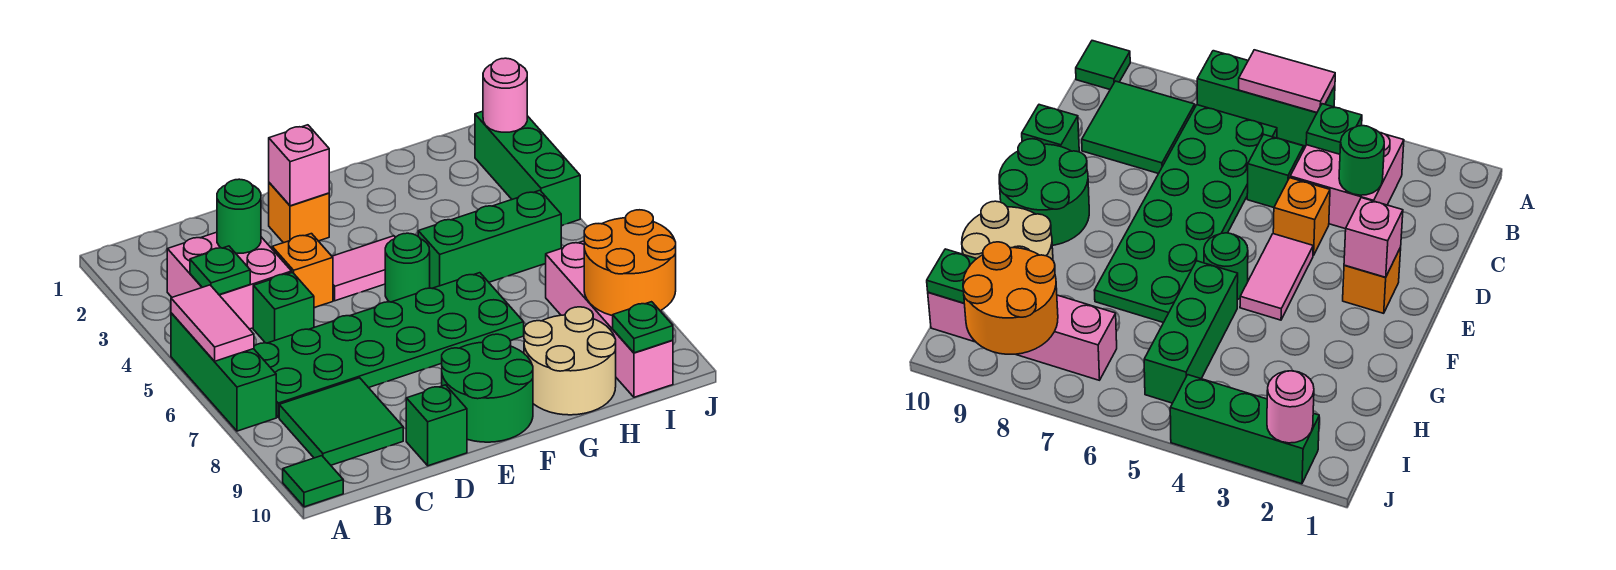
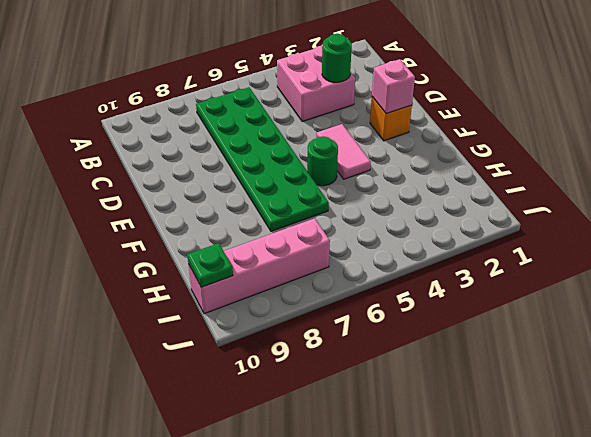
none -> green brick A5:A7 level 1
none -> green tile A10 level 1
none -> green tile B8:C9 level 1

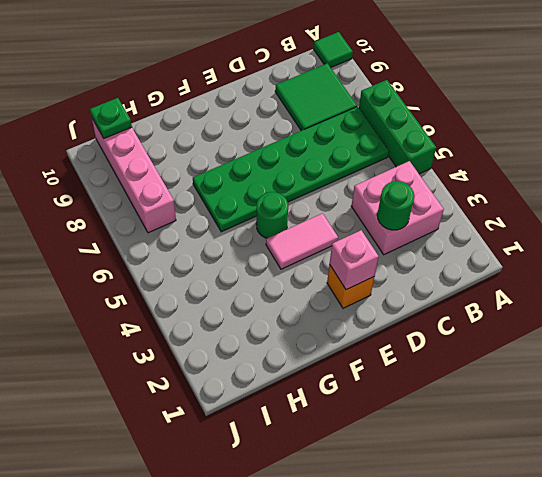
none -> green brick C5 level 1
none -> orange brick D4 level 1
none -> green brick D10 level 1

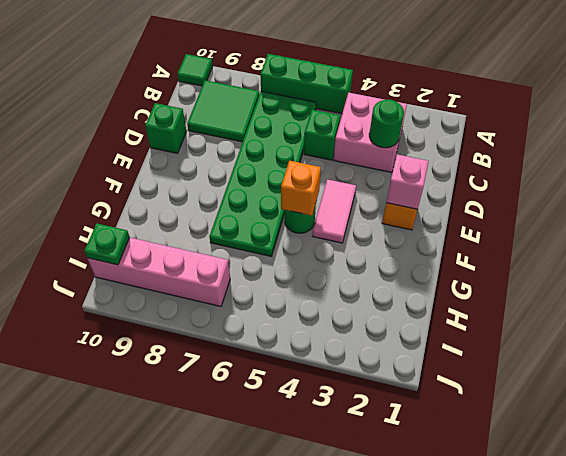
orange brick F5 level 2 -> orange brick D4 level 1
none -> green round brick E9:F10 level 1
none -> green brick G5:I5 level 1
none -> tan round brick G9:H10 level 1

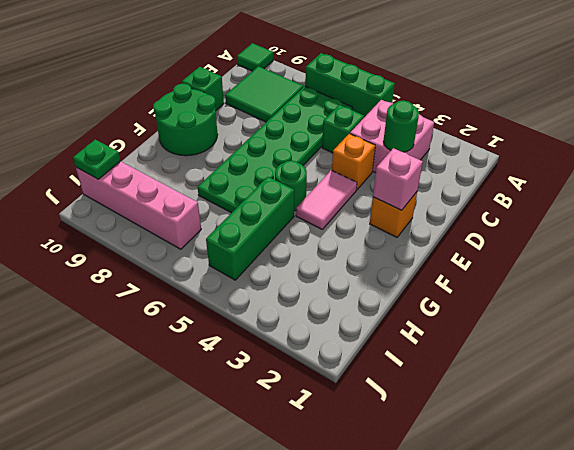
none -> tan round brick G9:H10 level 1
none -> green brick J2:J4 level 1
none -> pink tile A5:A6 level 2

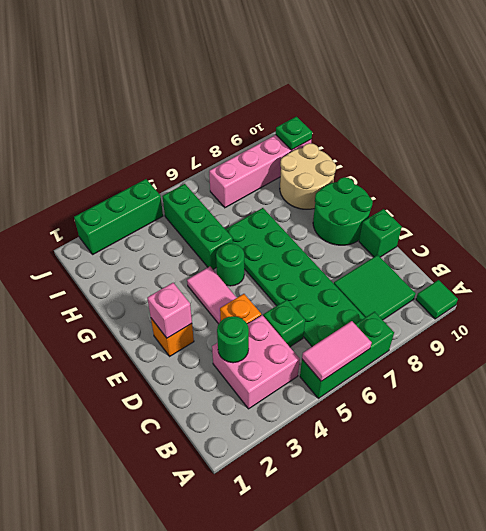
none -> green plate B4 level 2
none -> orange round brick I8:J9 level 2
none -> pink round brick J2 level 2

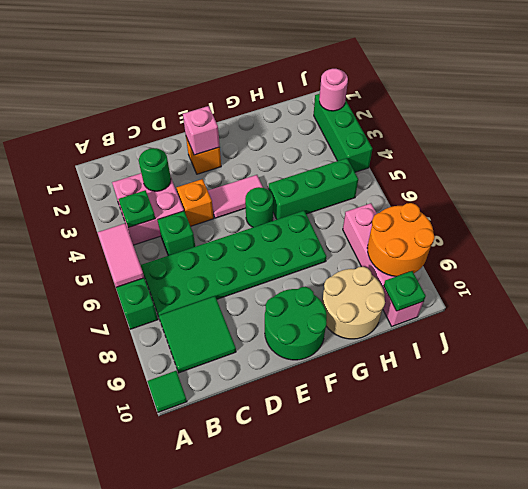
none -> green brick D10 level 1

